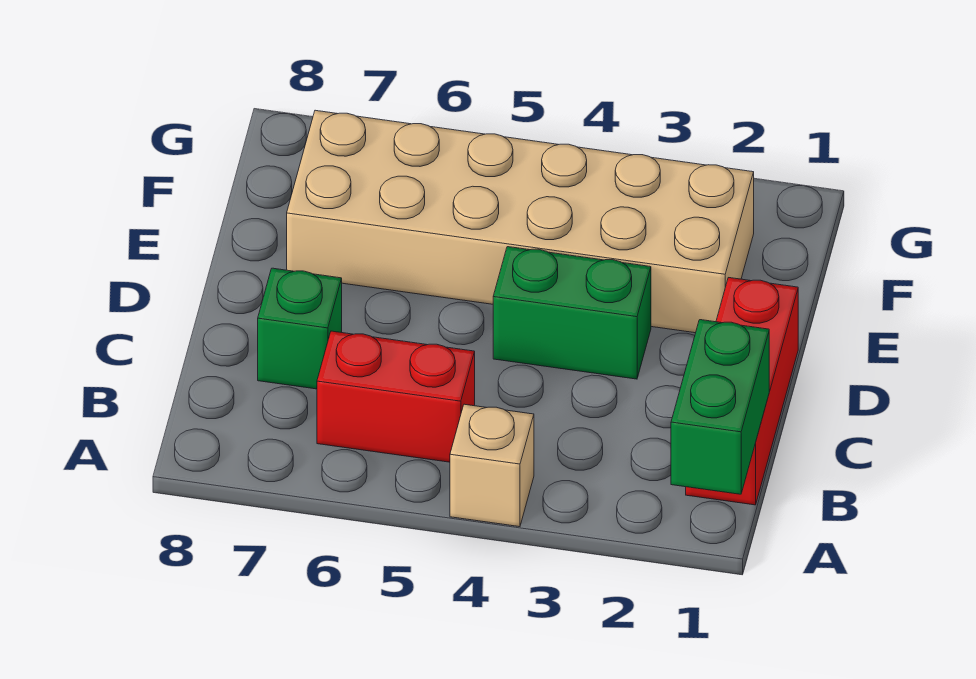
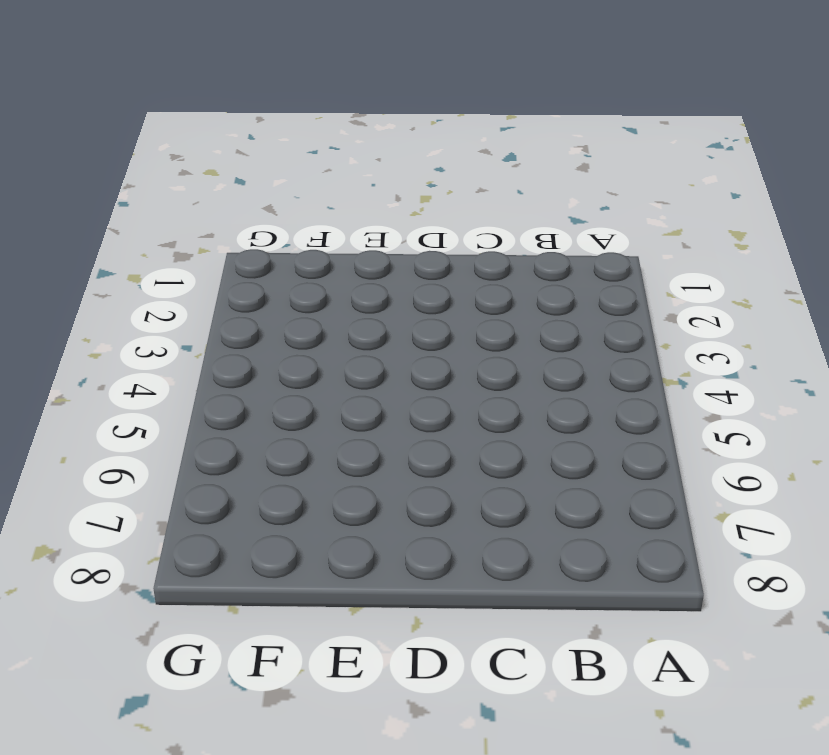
none -> tan brick A4 level 1
none -> red brick B1:D1 level 1

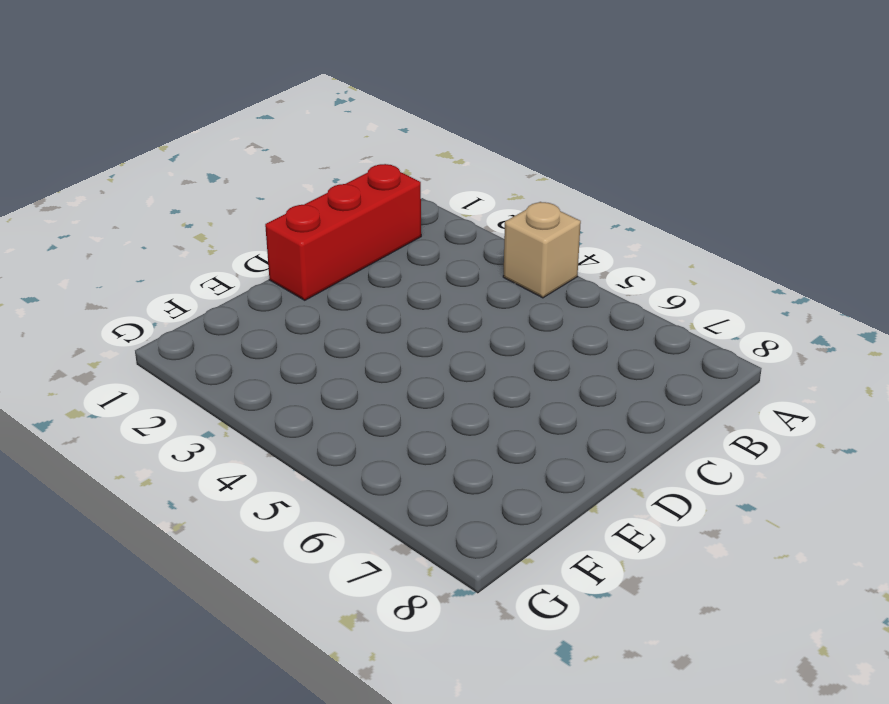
none -> red brick B5:B6 level 1
none -> green brick C7 level 1

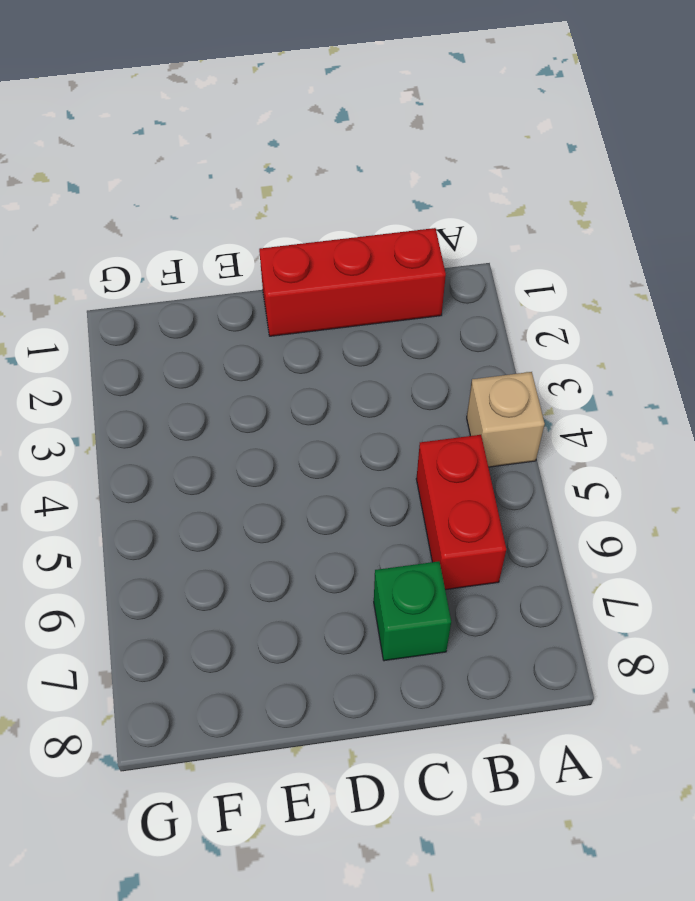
none -> green brick D3:D4 level 1
none -> tan brick E2:F7 level 1

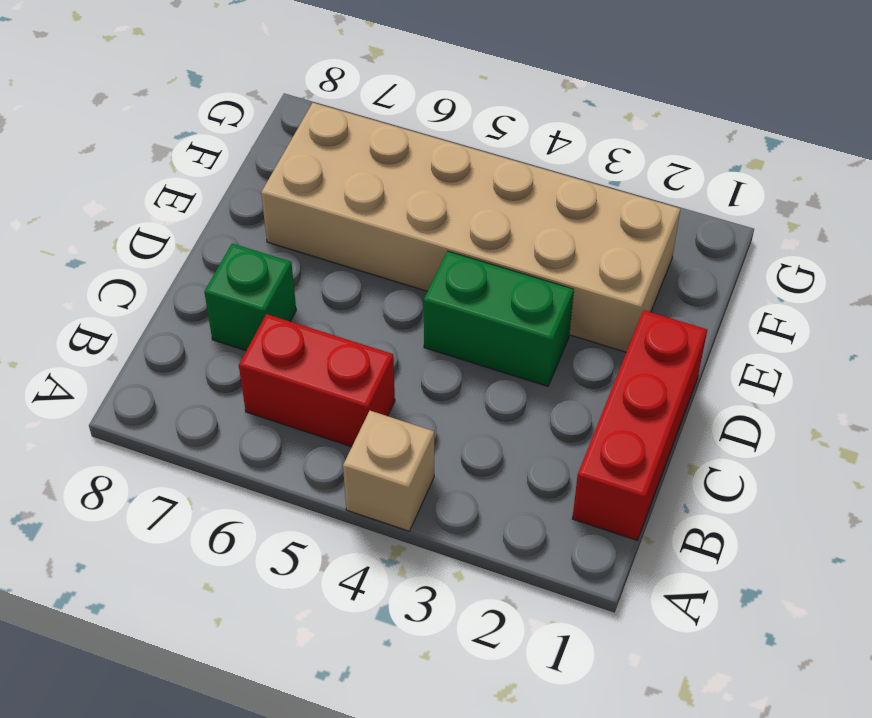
none -> green brick A1:B1 level 2

